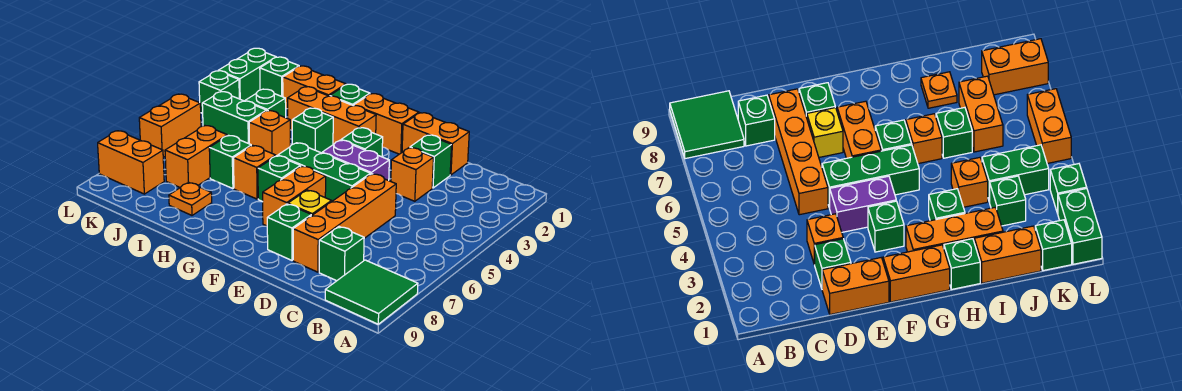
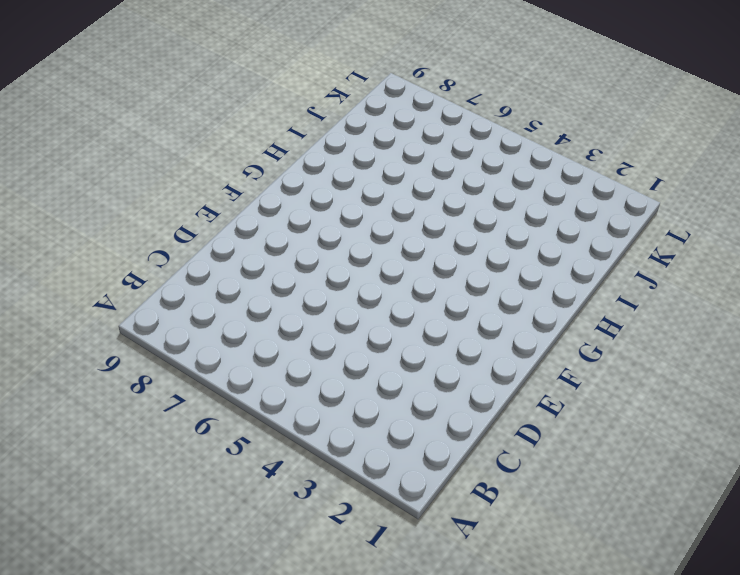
none -> green tile A8:B9 level 1
none -> green brick C8 level 1
none -> orange brick D1:E1 level 1
none -> green brick D2 level 1

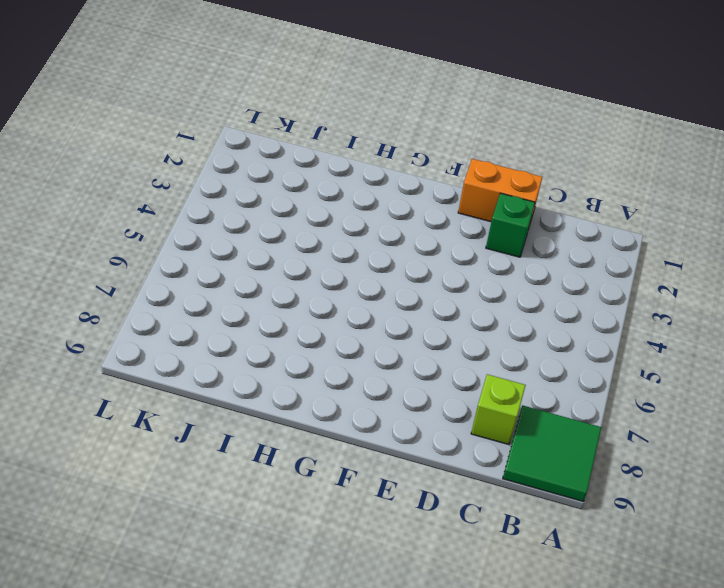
lime brick C8 level 1 -> green brick C8 level 1
none -> orange brick D3 level 1
none -> orange brick D5:D8 level 1
none -> purple brick E4:F4 level 1
none -> green brick E5:G5 level 1

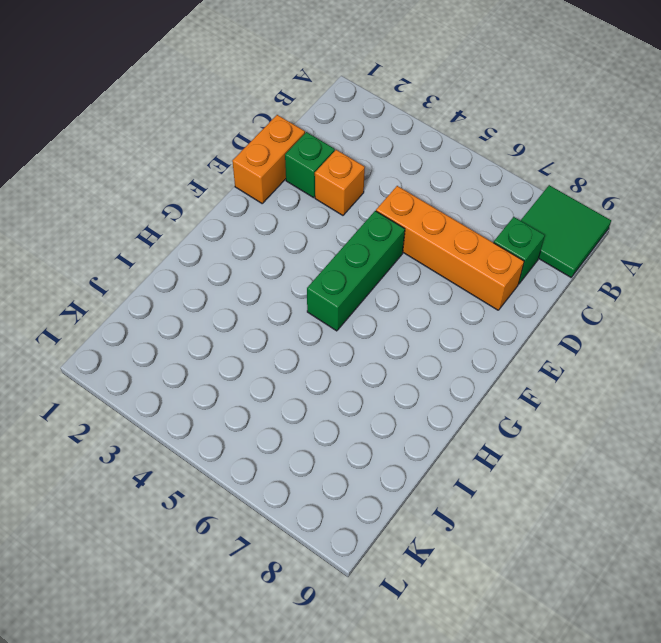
none -> purple brick E4:F4 level 1
none -> yellow brick E7 level 1
none -> green brick E8 level 1
none -> orange brick F1:G1 level 1

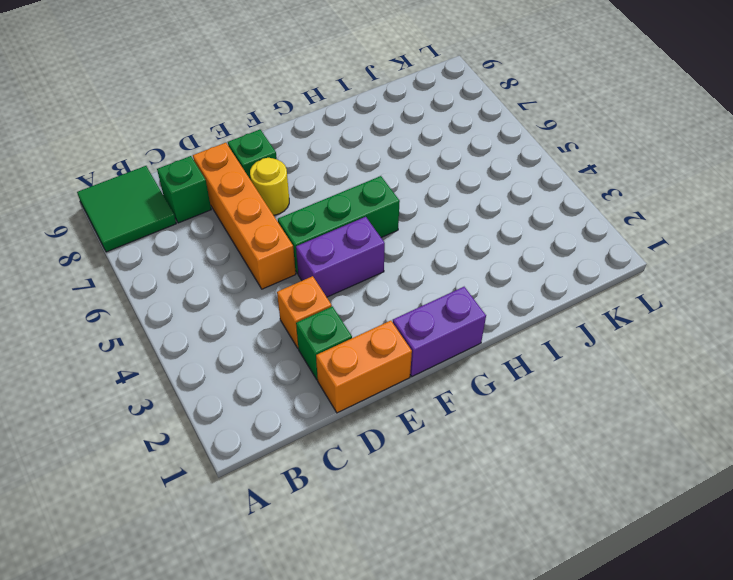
yellow round brick E7 level 1 -> yellow brick E7 level 1
purple brick F1:G1 level 1 -> orange brick F1:G1 level 1
none -> green brick F3 level 1
none -> orange brick F6:F7 level 1
none -> orange brick G2:I2 level 1
none -> green brick G6 level 1

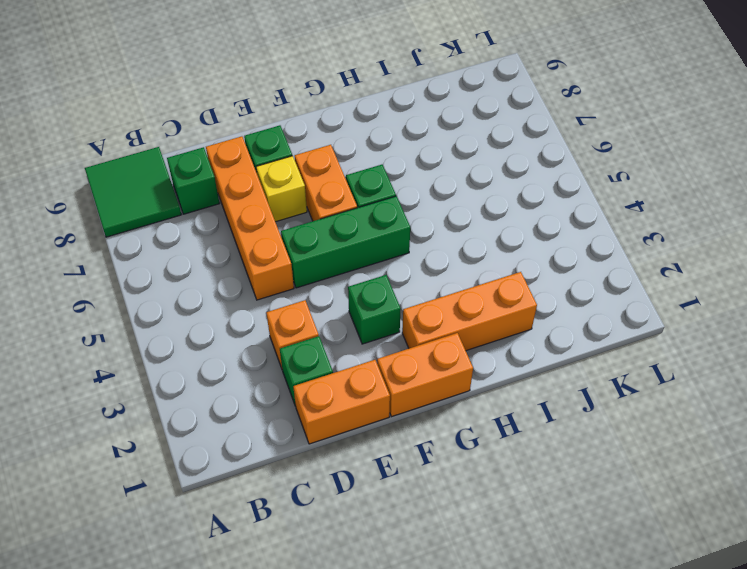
none -> purple brick E4:F4 level 1
none -> green brick H1 level 1
none -> green brick H3 level 1
none -> orange brick H6 level 1

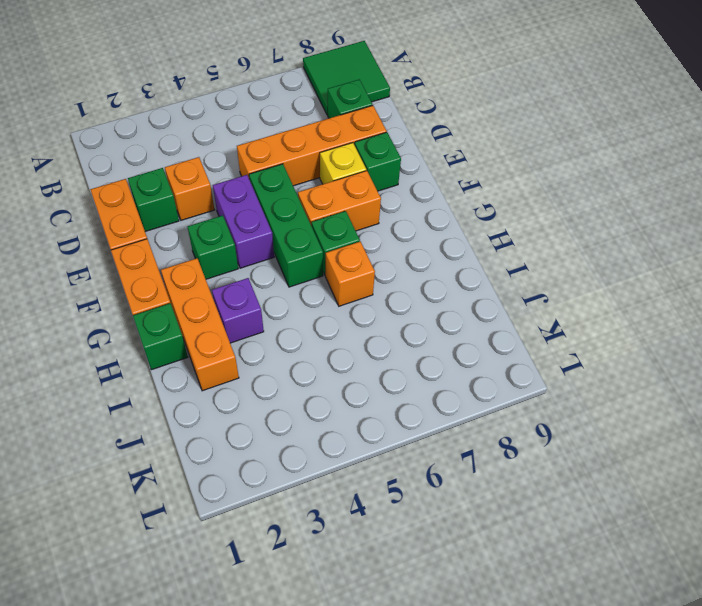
purple brick H3 level 1 -> green brick H3 level 1
none -> orange brick I1:J1 level 1
none -> orange brick I4 level 1
none -> green brick I6 level 1
none -> orange plate I8 level 1

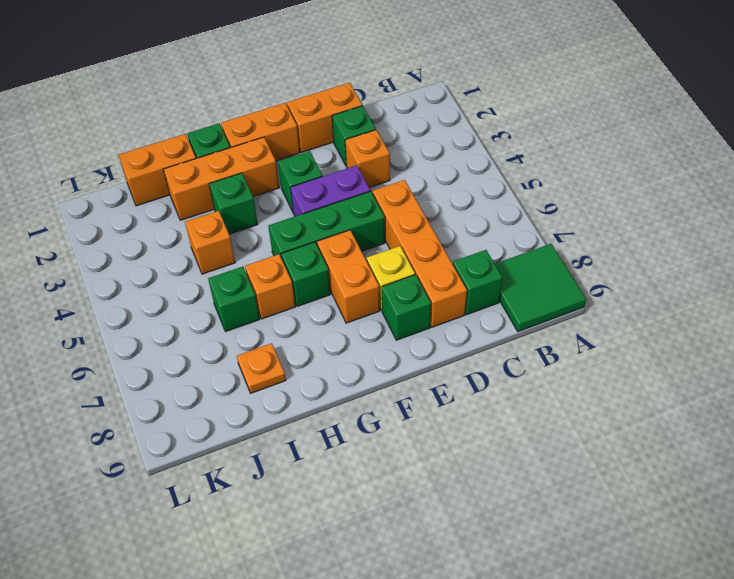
none -> green brick J3 level 1
none -> green brick J4:K4 level 1
none -> orange brick J6:J7 level 1
none -> green brick K1 level 1

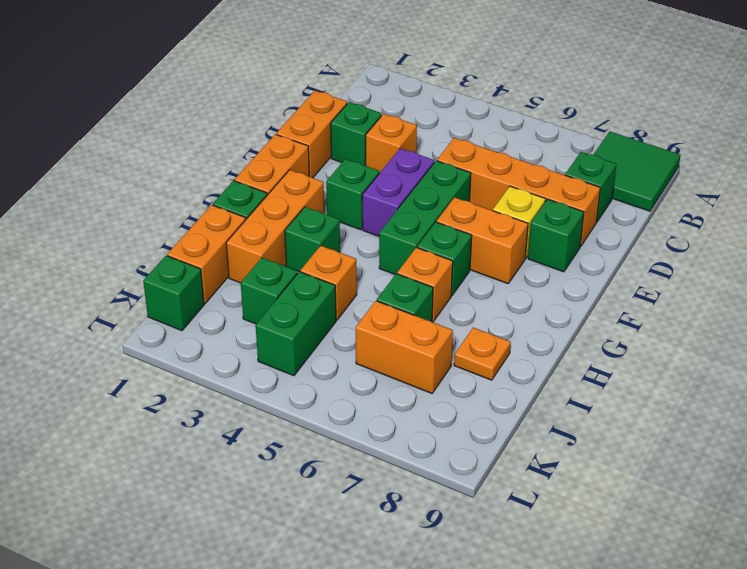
none -> orange brick K8:L8 level 1
none -> green brick L1:L2 level 1
none -> green brick L3 level 1
none -> orange brick L5:L6 level 1

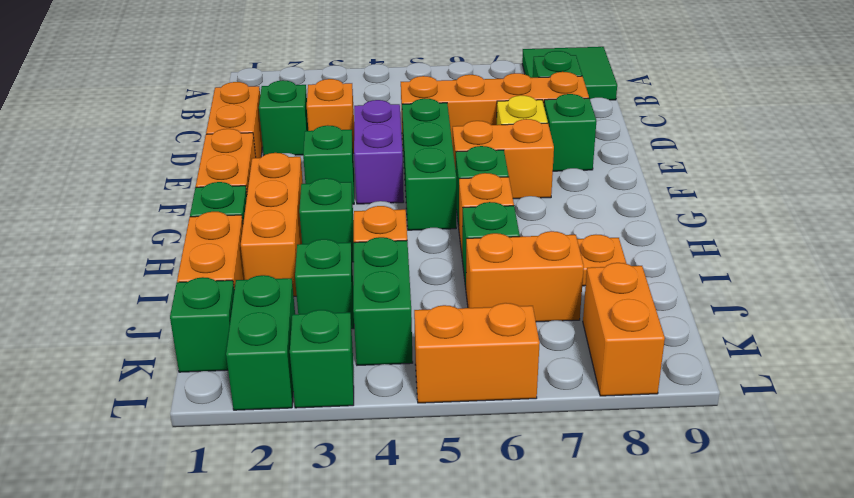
green brick K2:L2 level 1 -> green brick L1:L2 level 1

